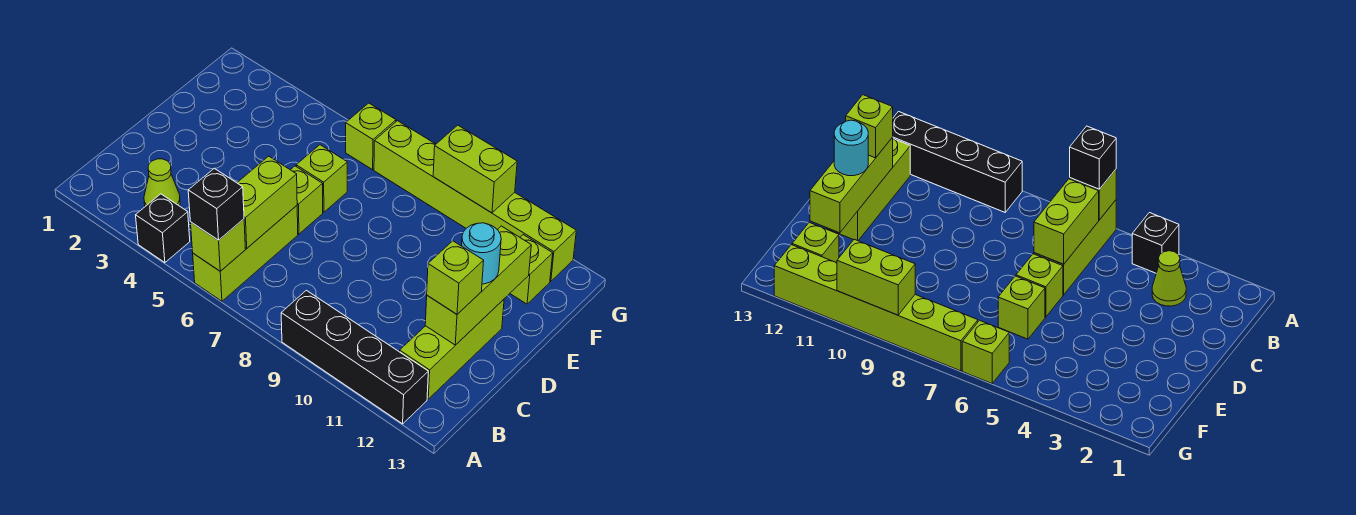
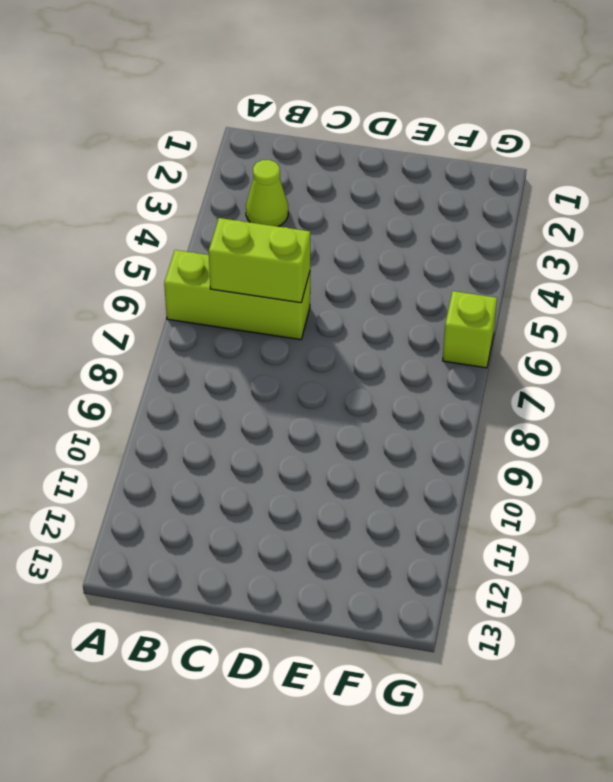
none -> black brick A4 level 1
none -> black brick A9:A12 level 1
none -> lime brick B12:D12 level 1

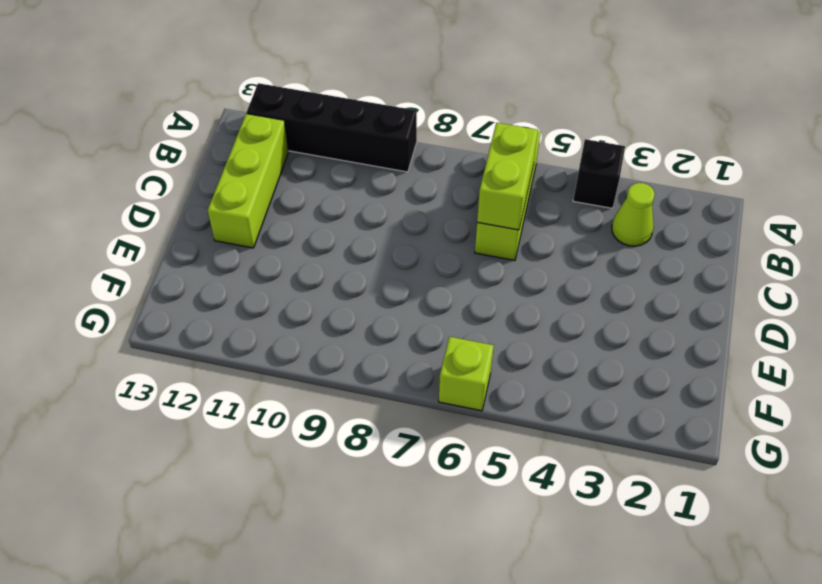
none -> lime brick D6 level 1
none -> lime brick E6 level 1
none -> lime brick F12 level 1

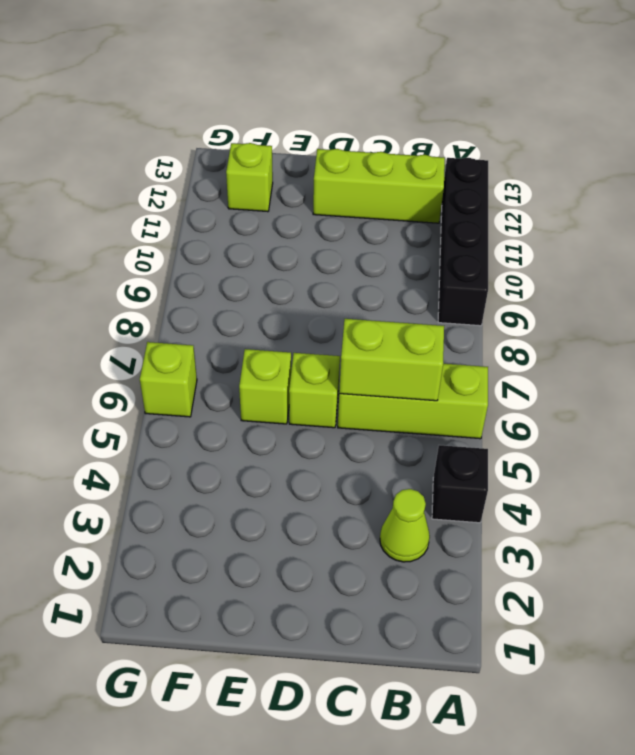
none -> lime brick G7:G12 level 1
none -> lime brick A6 level 2
none -> lime brick C12:E12 level 2

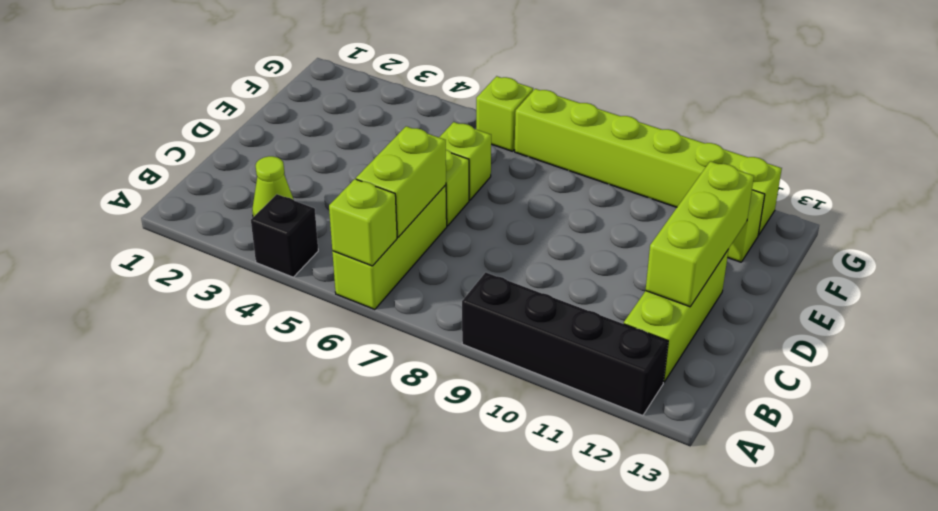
none -> lime brick G9:G10 level 2
none -> black brick A6 level 3
none -> lime brick C12 level 3

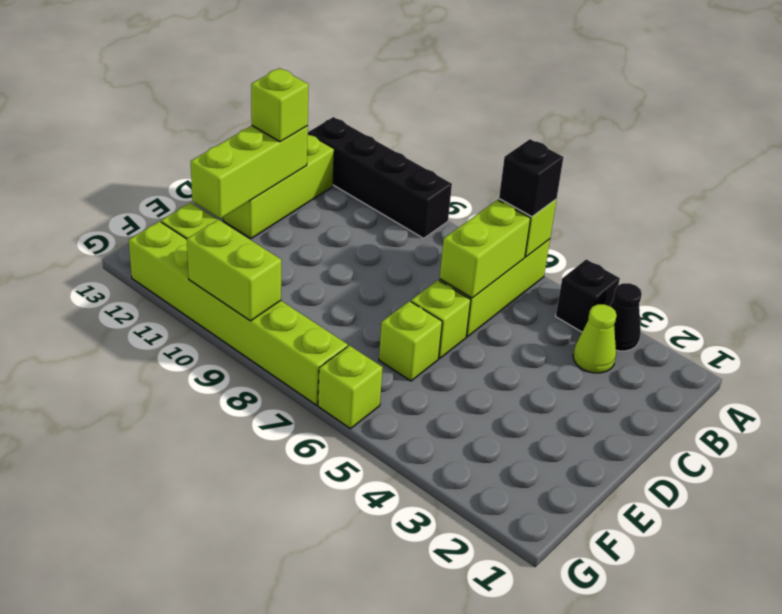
black cone A3 level 1 -> none
none -> cyan round brick D12 level 3

